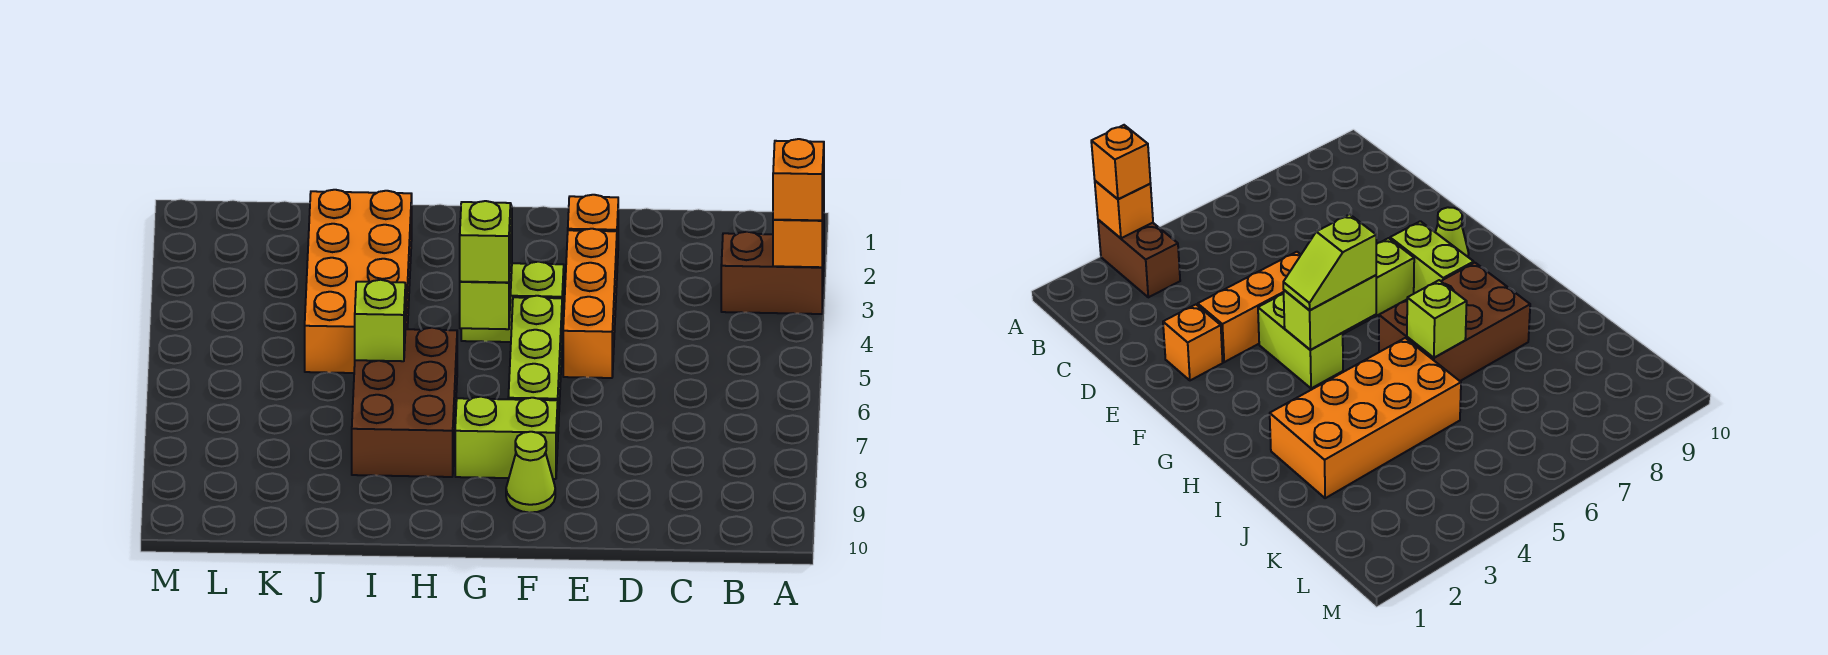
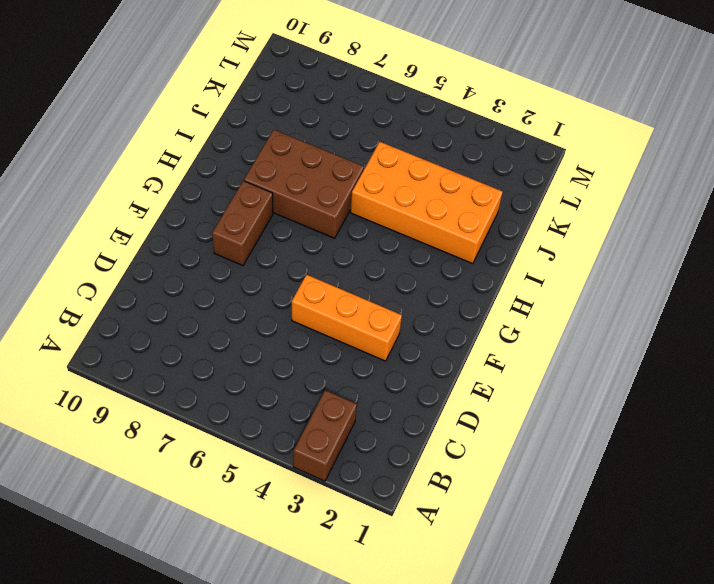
brown brick F8:G8 level 1 -> lime brick F8:G8 level 1
none -> orange brick E2 level 1
none -> lime brick F4:G4 level 1
none -> lime brick F5:F7 level 1

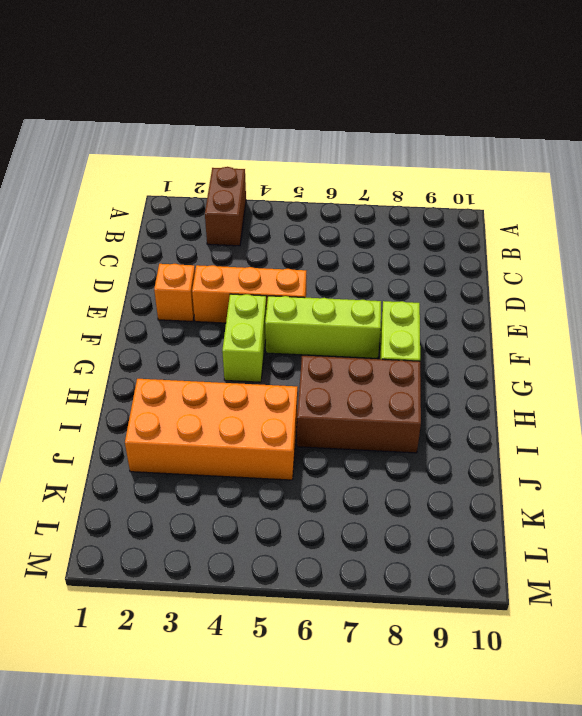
none -> lime cone F9 level 1
none -> orange brick A3 level 2
none -> lime brick G4:G5 level 2

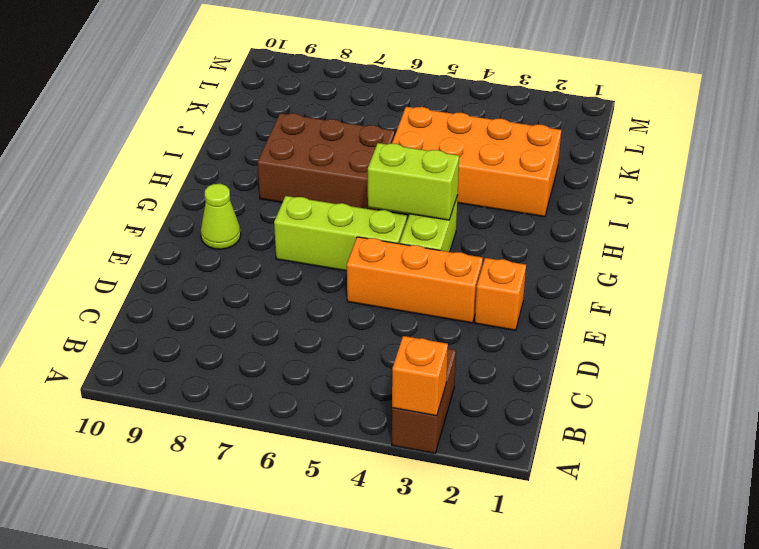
none -> lime brick F8:G8 level 1
none -> lime brick I6 level 2
none -> orange brick A3 level 3

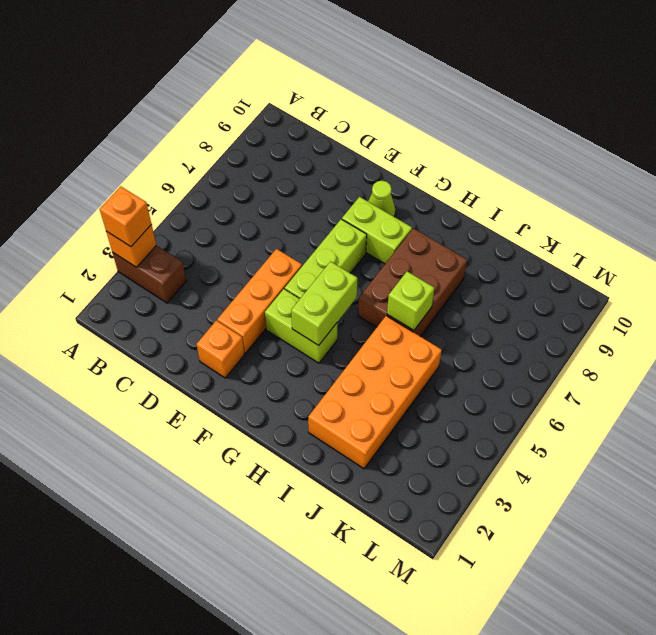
none -> lime slope G4:G5 level 3 top 5

